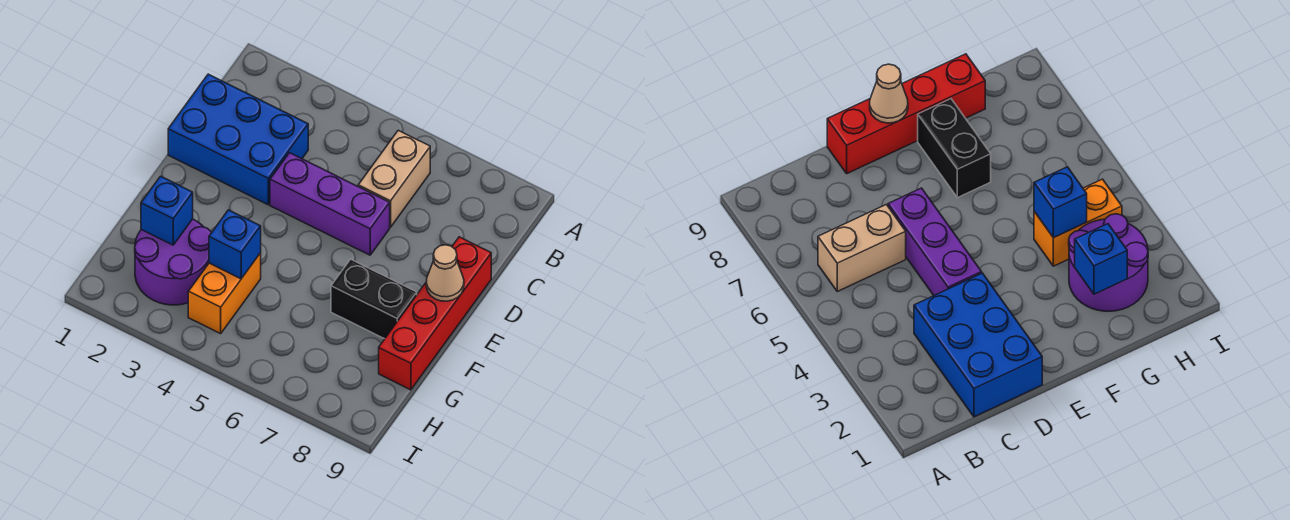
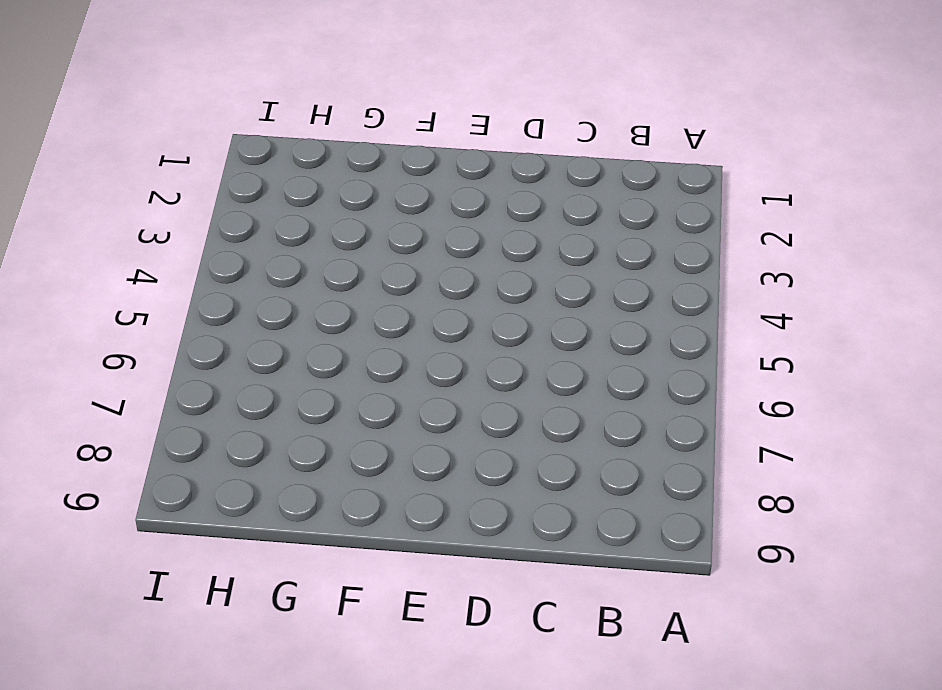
none -> tan brick B6:C6 level 1
none -> blue brick C1:D3 level 1

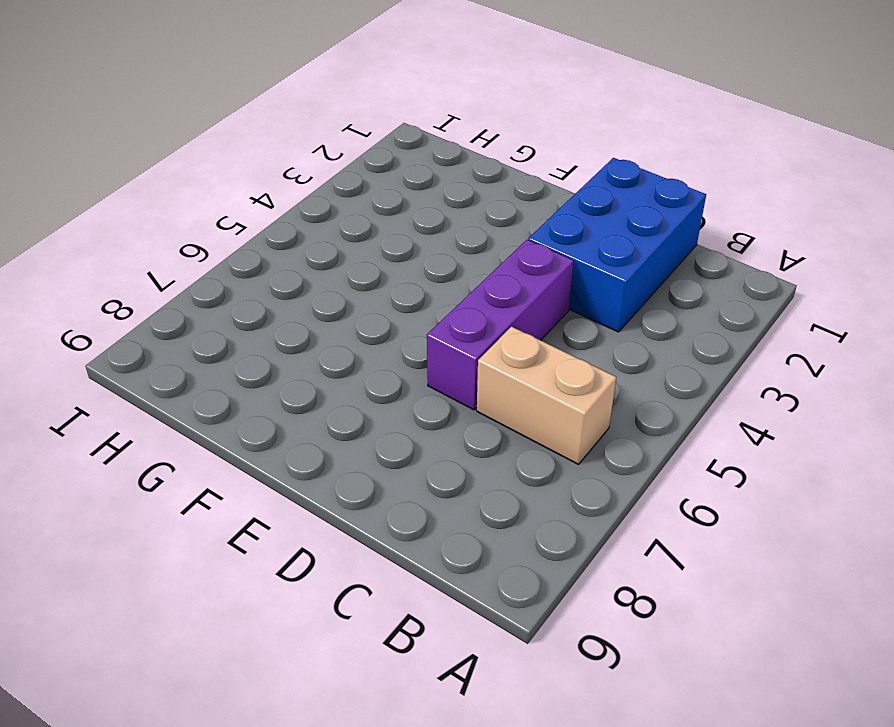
none -> red brick D9:G9 level 1
none -> black brick F7:F8 level 1

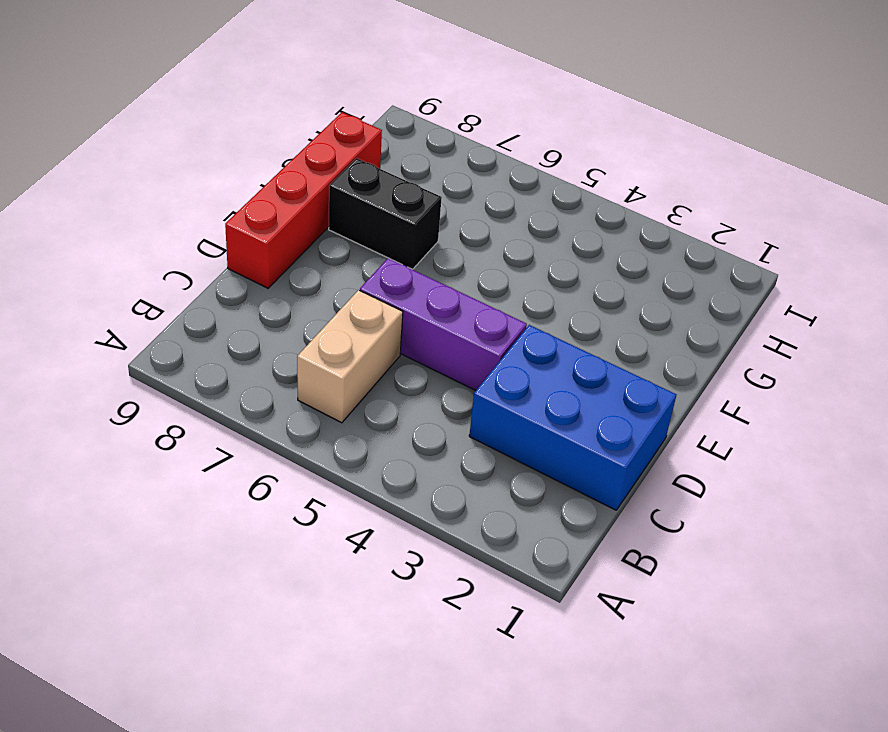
none -> purple round brick G2:H3 level 1
none -> orange brick G4:H4 level 1

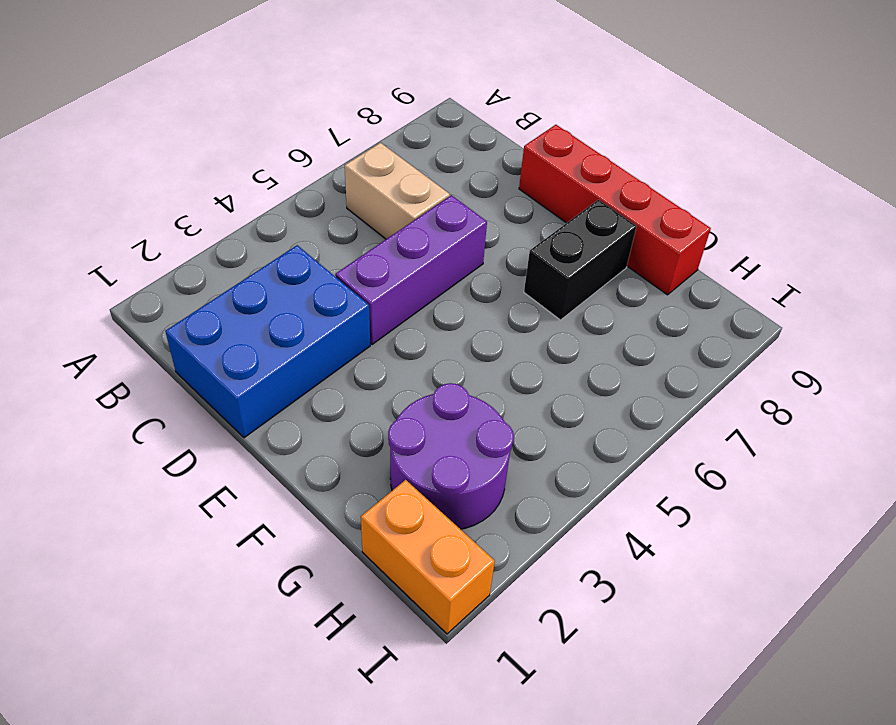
orange brick H1:I1 level 1 -> orange brick G4:H4 level 1
none -> tan cone E9 level 2
none -> blue brick G2 level 2

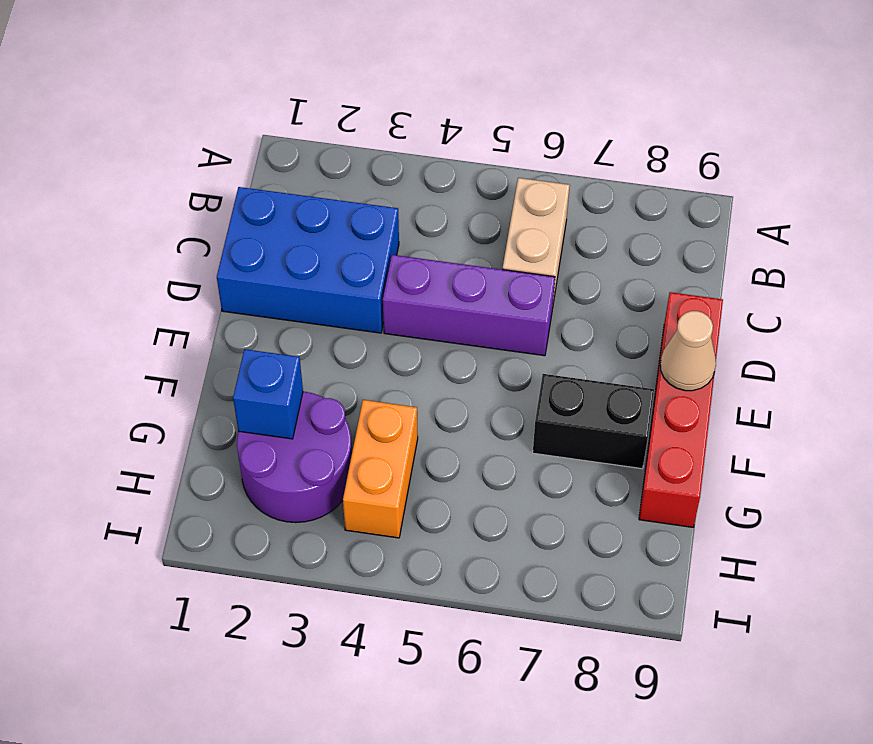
none -> blue brick G4 level 2

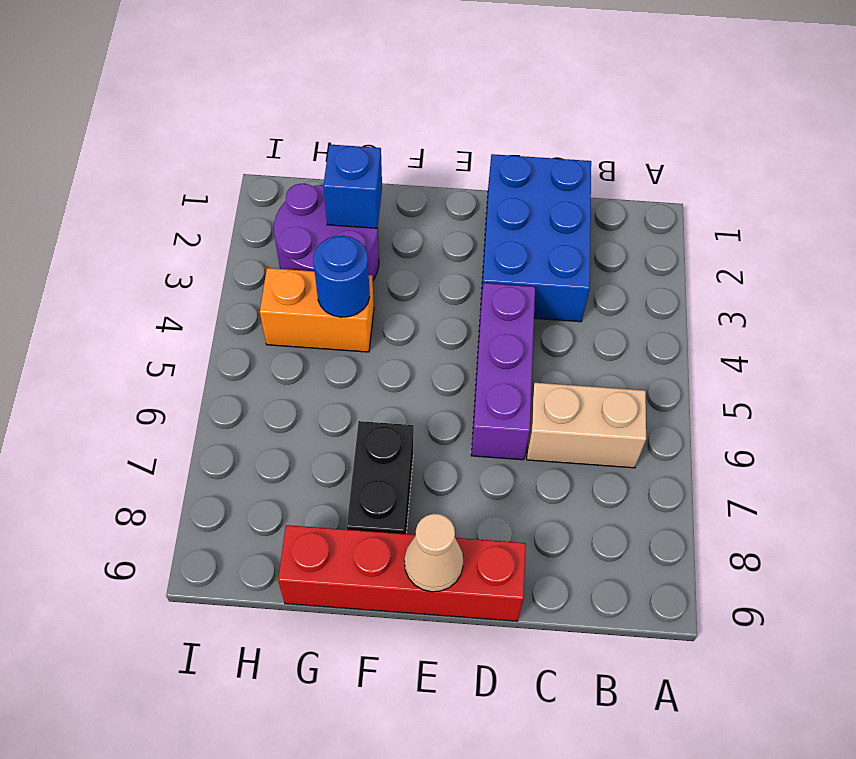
blue round brick G4 level 2 -> blue brick G4 level 2

